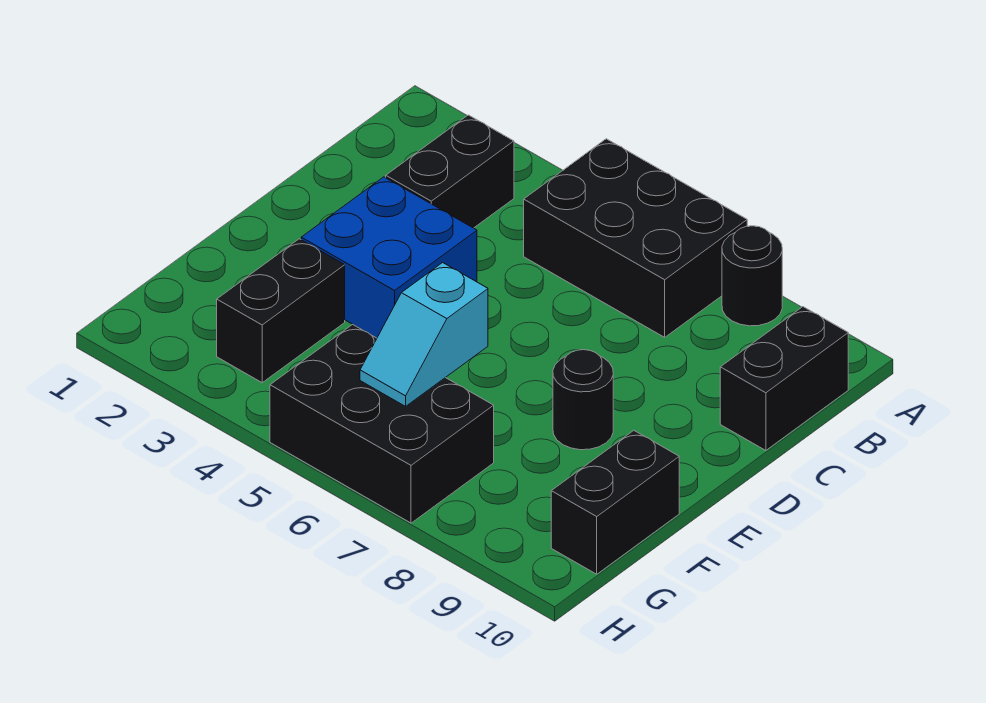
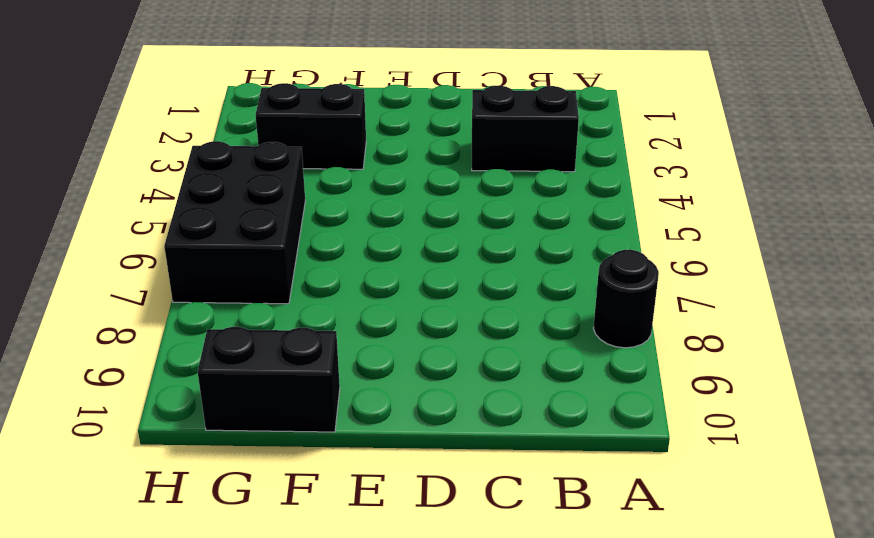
none -> black brick A5:B7 level 1
none -> black brick B10:C10 level 1

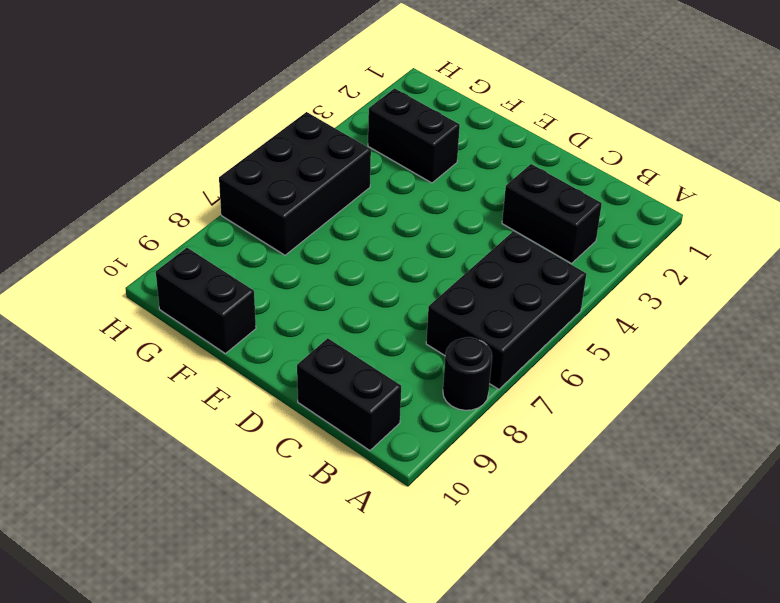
none -> blue brick D3:E4 level 1
none -> black round brick E8 level 1

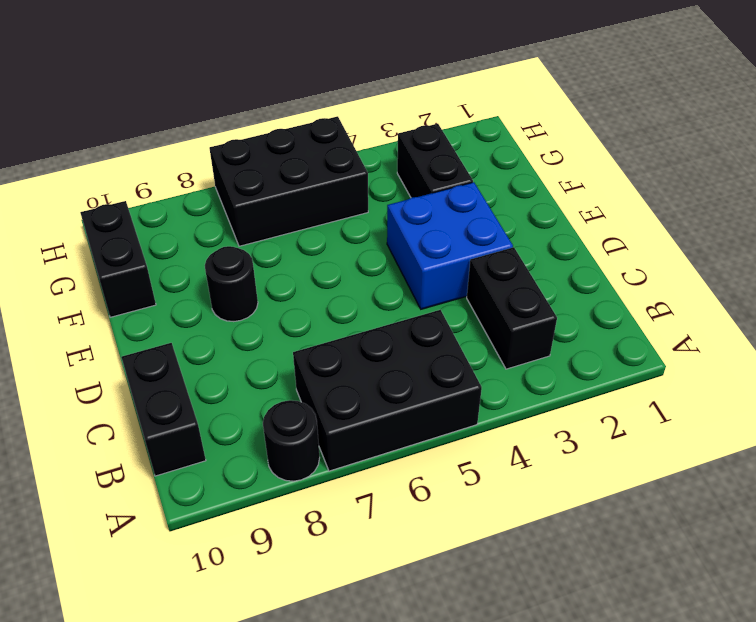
none -> cyan slope F6:G6 level 2 top F

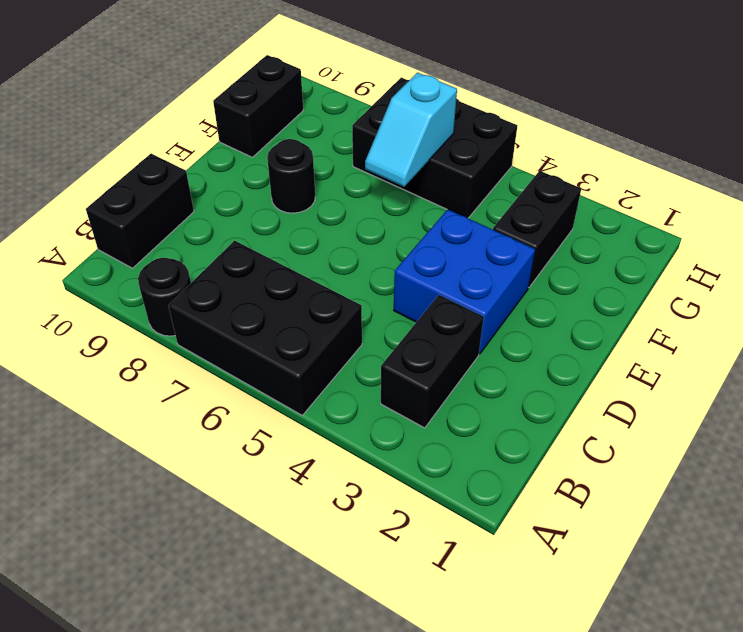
cyan slope F6:G6 level 2 top G -> cyan slope F6:G6 level 2 top F

